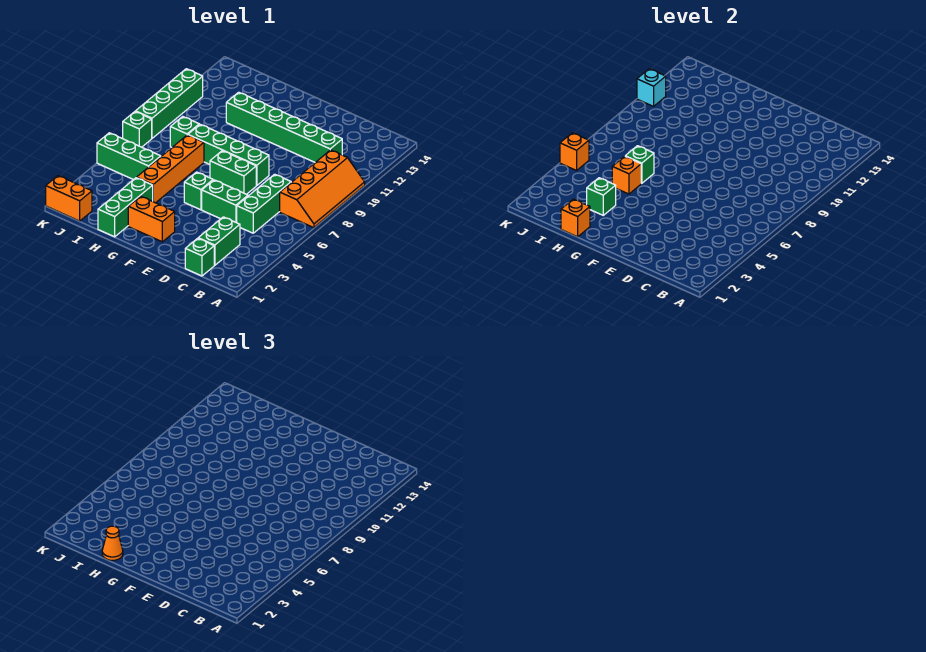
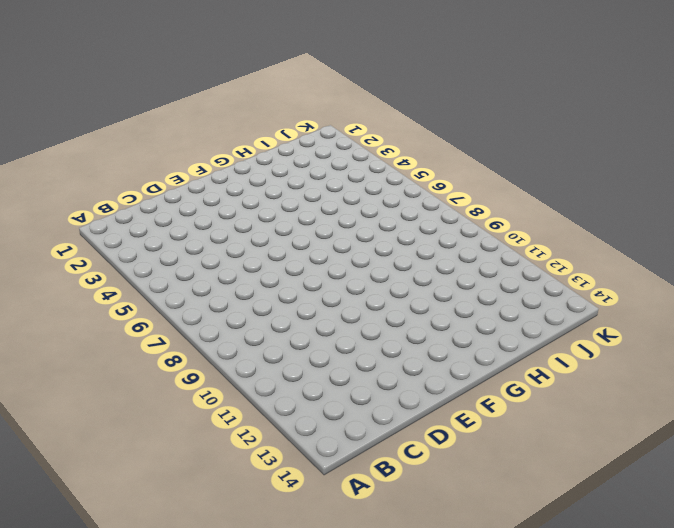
none -> orange slope A7:B10 level 1 top B
none -> green brick C1 level 1
none -> green brick C2:C3 level 1

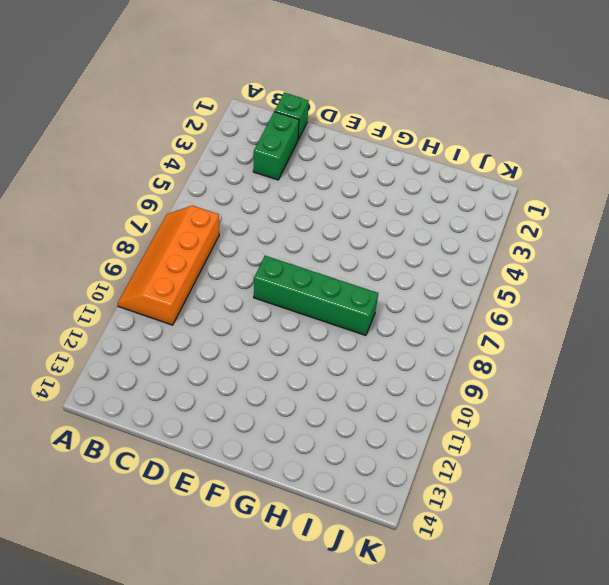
none -> green brick C5:C7 level 1
none -> green brick C11:H11 level 1
none -> green brick D5:E5 level 1

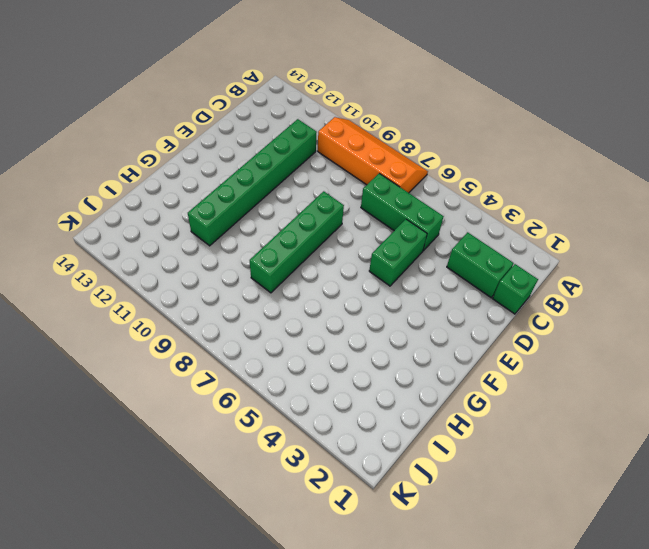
none -> green brick E7:F7 level 1
none -> orange brick F2:G2 level 1
none -> green brick F5 level 1

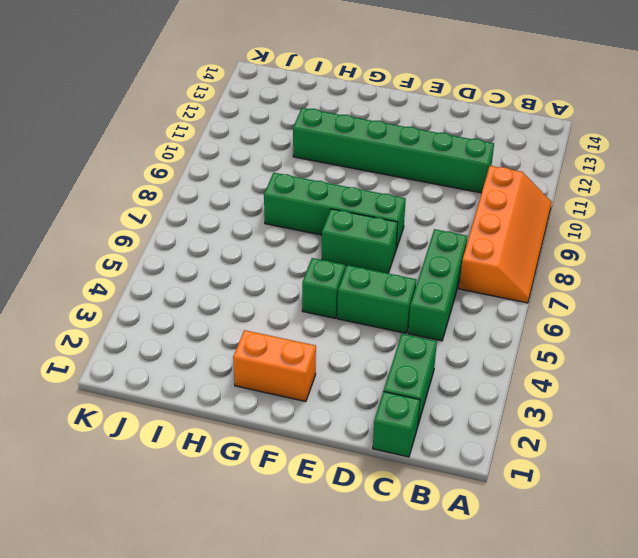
none -> green brick H1:H3 level 1
none -> orange brick H4:H7 level 1
none -> green brick I5:K5 level 1

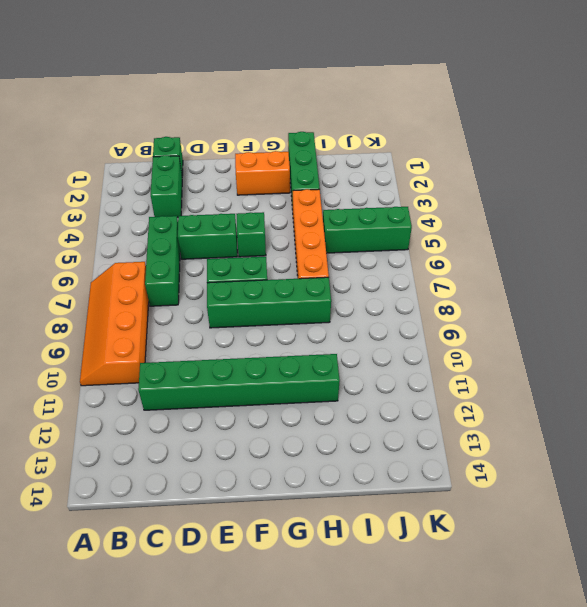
none -> green brick I8 level 1
none -> orange brick J1:K1 level 1
none -> green brick K7 level 1

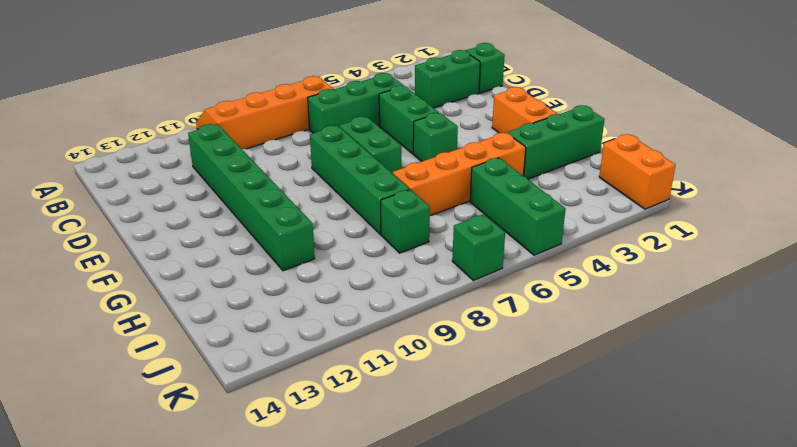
none -> green brick K8:K11 level 1
none -> orange brick H1 level 2
none -> green brick H3 level 2

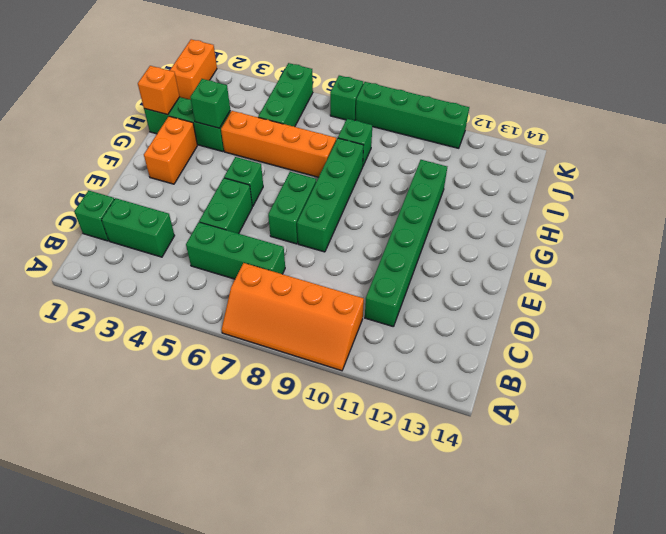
none -> orange brick H5 level 2
none -> green brick H6 level 2
none -> orange brick K5 level 2

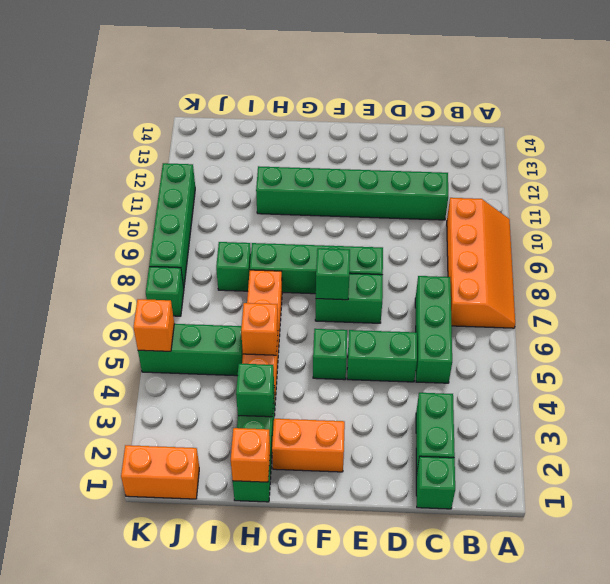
green brick F7 level 2 -> green brick H6 level 2
none -> cyan brick K11 level 2
none -> orange cone H1 level 3

